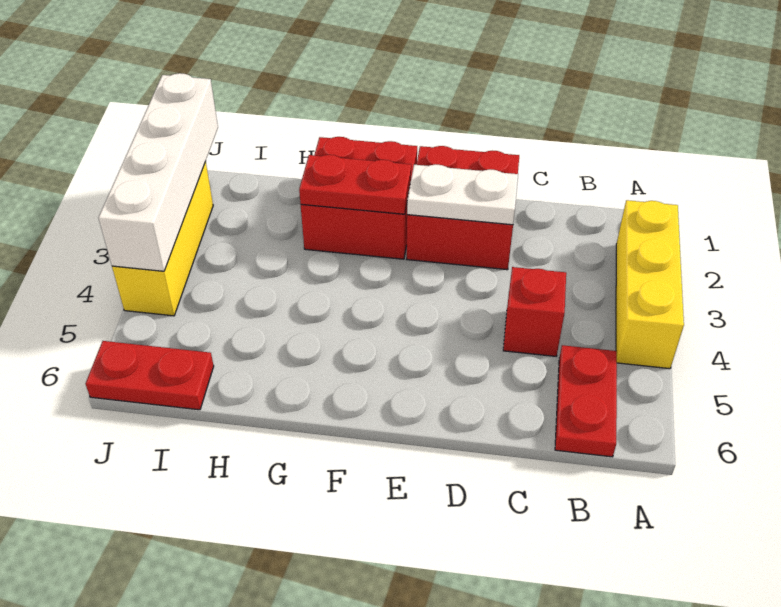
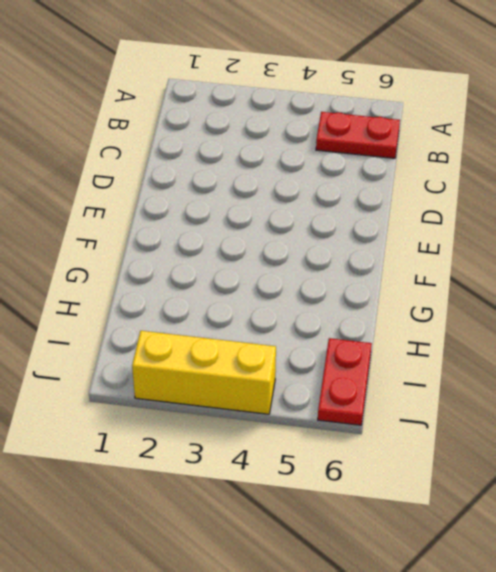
none -> yellow brick A2:A4 level 1
none -> red brick C4 level 1

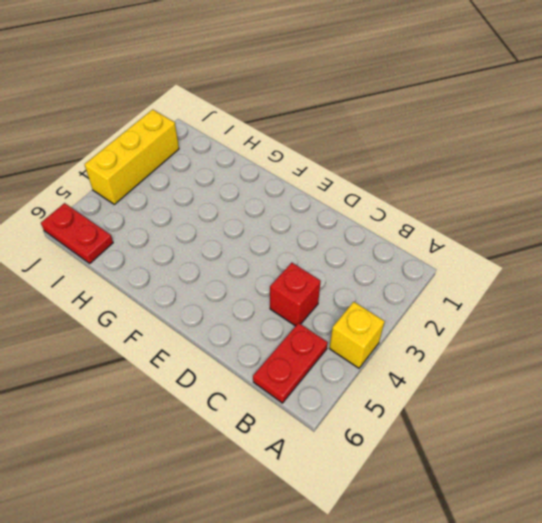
yellow brick A4 level 1 -> yellow brick A2:A4 level 1
none -> red brick D1:E2 level 1
none -> red brick F1:G2 level 1

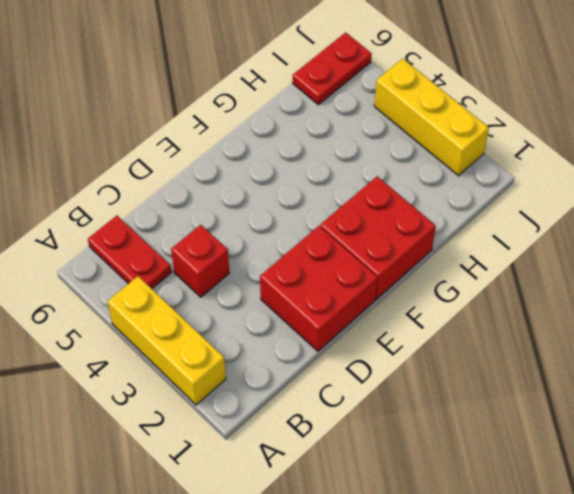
none -> white plate D2:E2 level 2
none -> red plate F2:G2 level 2

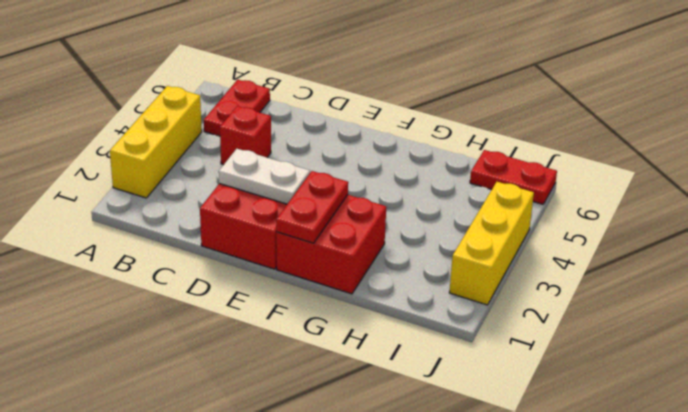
red plate F1:F2 level 2 -> red plate F2:G2 level 2
none -> white brick J1:J4 level 2

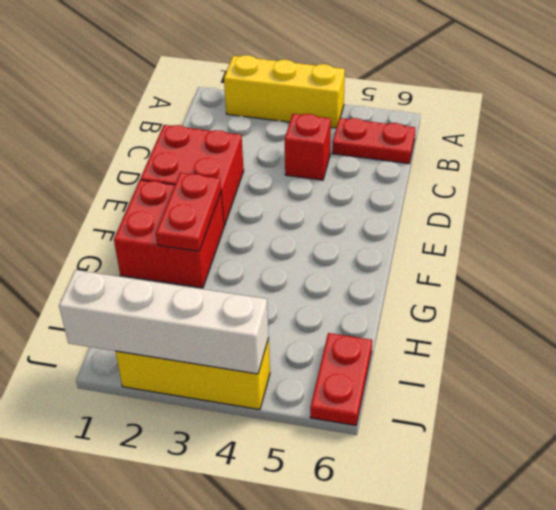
none -> white plate D2:E2 level 2

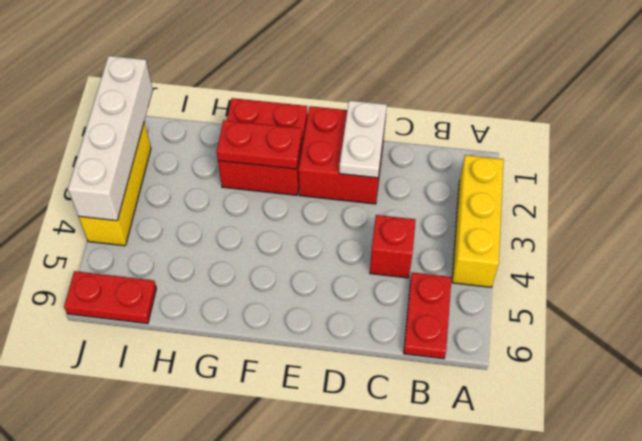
white plate D1:D2 level 2 -> white plate D2:E2 level 2

